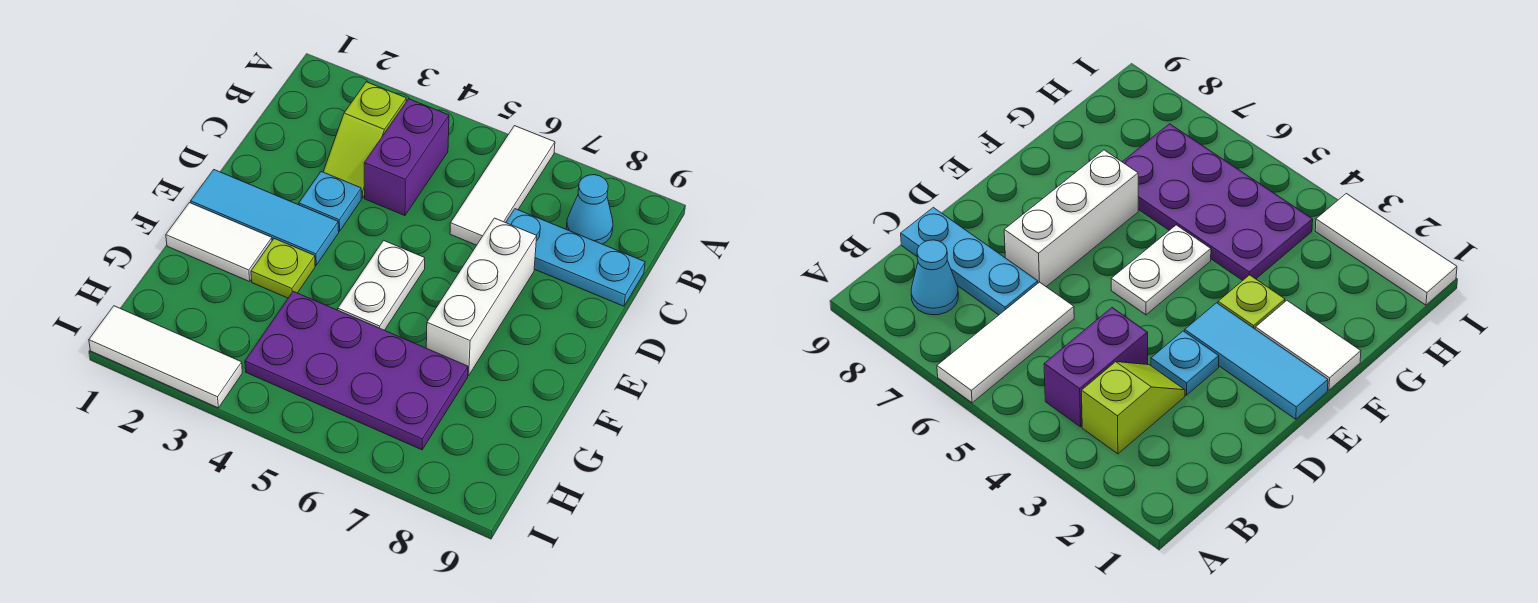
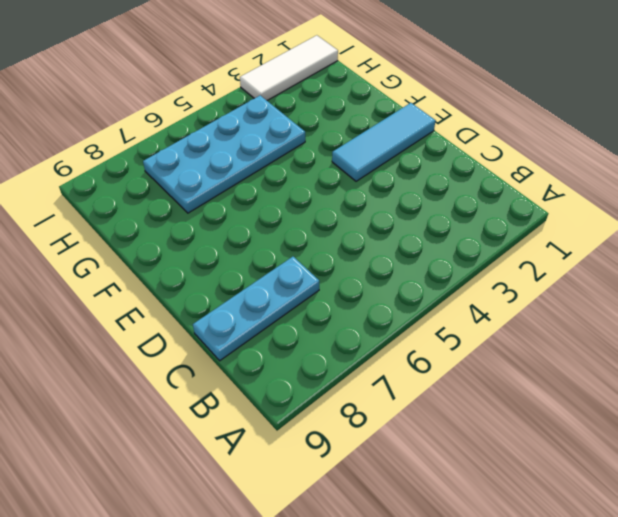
cyan plate G4:H7 level 1 -> purple plate G4:H7 level 1
none -> white tile A6:C6 level 1
none -> lime slope B3:C3 level 1 top B
none -> purple brick B4:C4 level 1

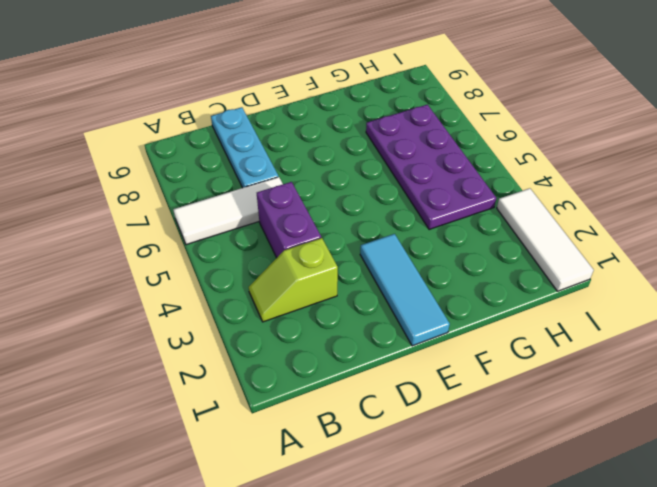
lime slope B3:C3 level 1 top C -> lime slope B3:C3 level 1 top B
purple brick C4:C5 level 1 -> purple brick B4:C4 level 1
none -> cyan cone B8 level 1
none -> cyan plate D3 level 1
none -> white brick D7:F7 level 1

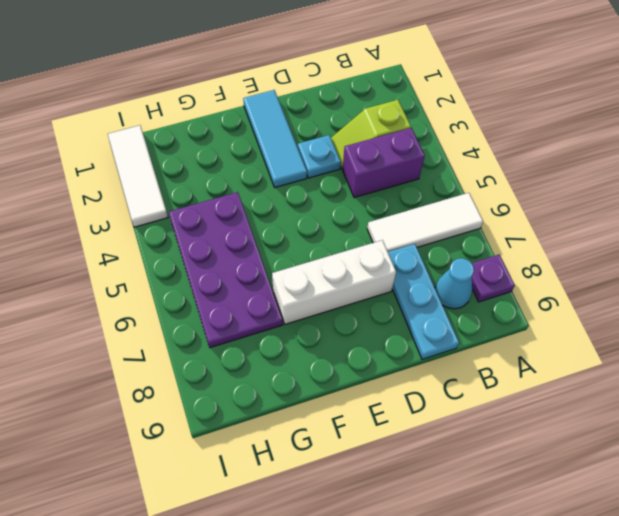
purple plate A8 level 1 -> none
none -> white plate E5:F5 level 1
none -> white tile F1:F2 level 1
none -> lime plate F3 level 1

